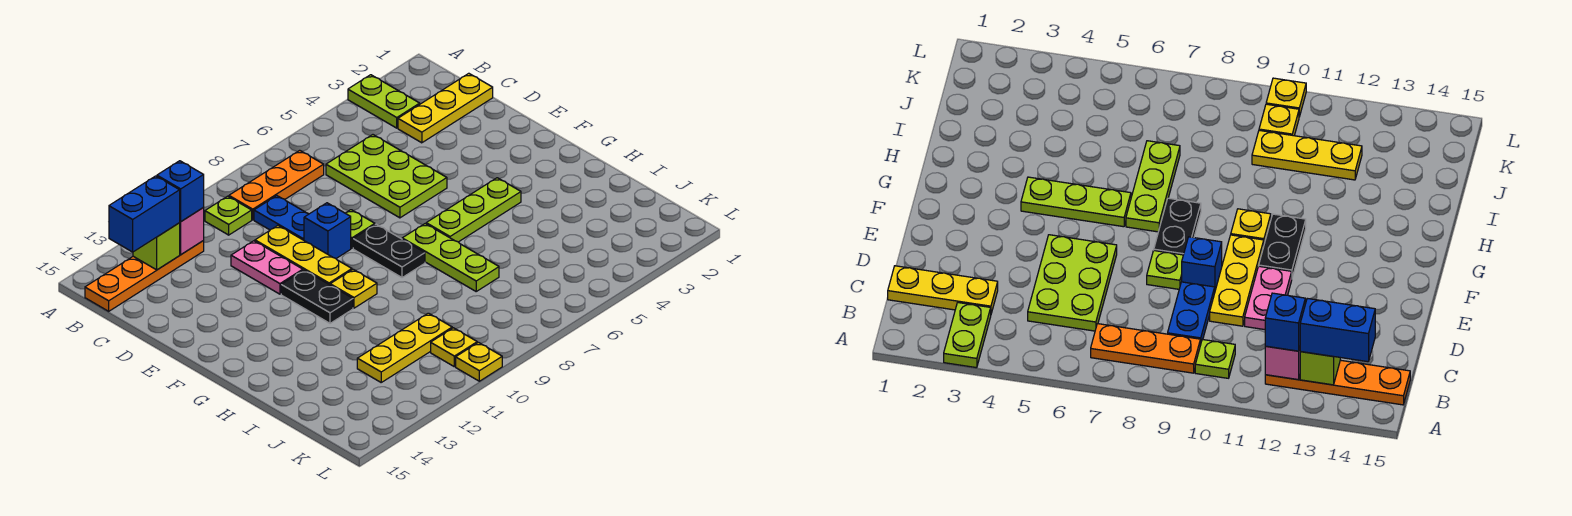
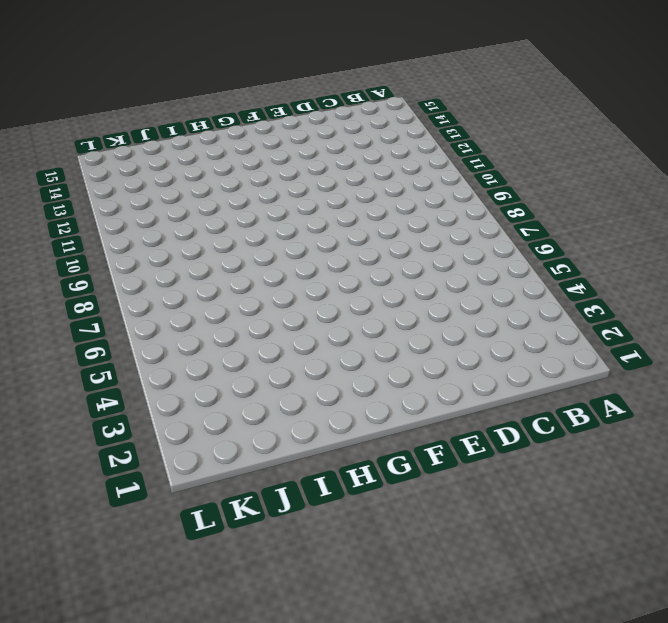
none -> lime plate A3:B3 level 1
none -> orange plate B7:B9 level 1
none -> lime plate B10 level 1

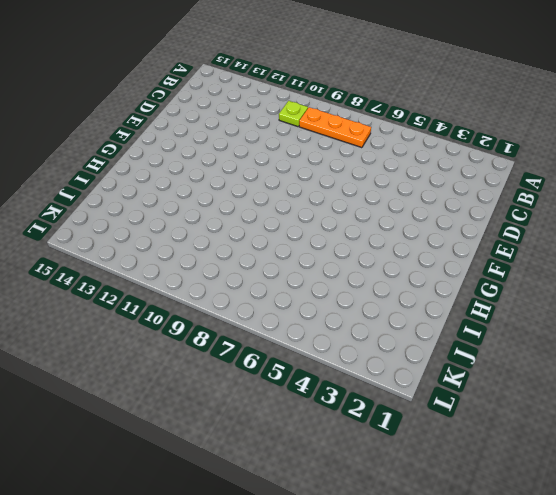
none -> lime plate A3:B3 level 1
none -> orange plate B12:B15 level 1
none -> yellow plate C1:C3 level 1

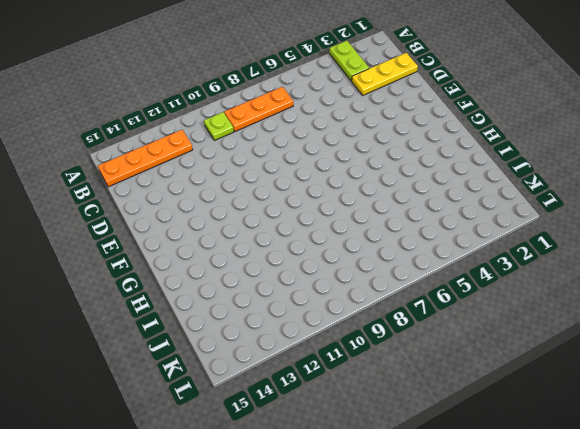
none -> lime plate C5:E6 level 1
none -> blue plate C9:D9 level 1
none -> yellow plate D10:F10 level 1

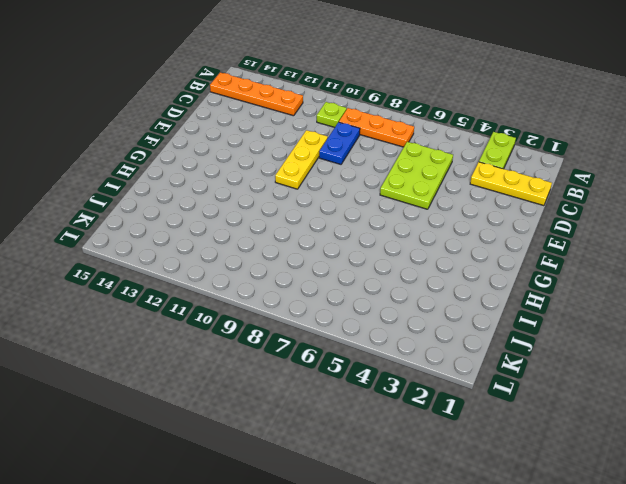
none -> pink plate D11:E11 level 1
none -> lime plate E8 level 1
none -> blue brick E9 level 1

